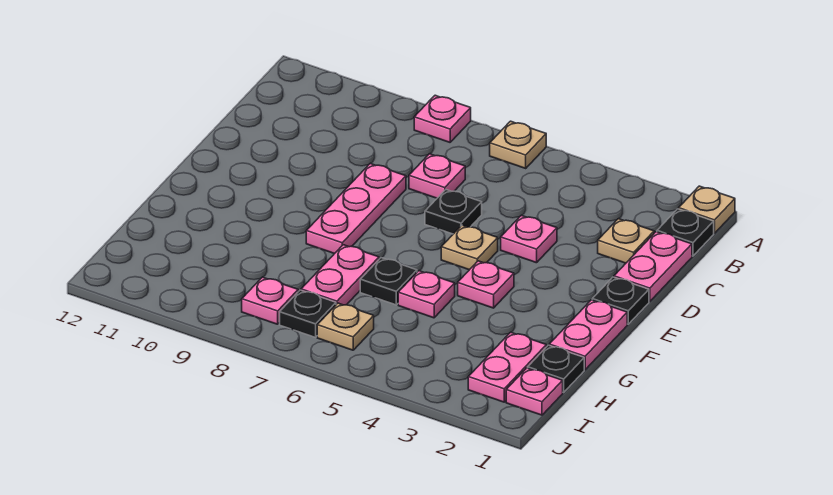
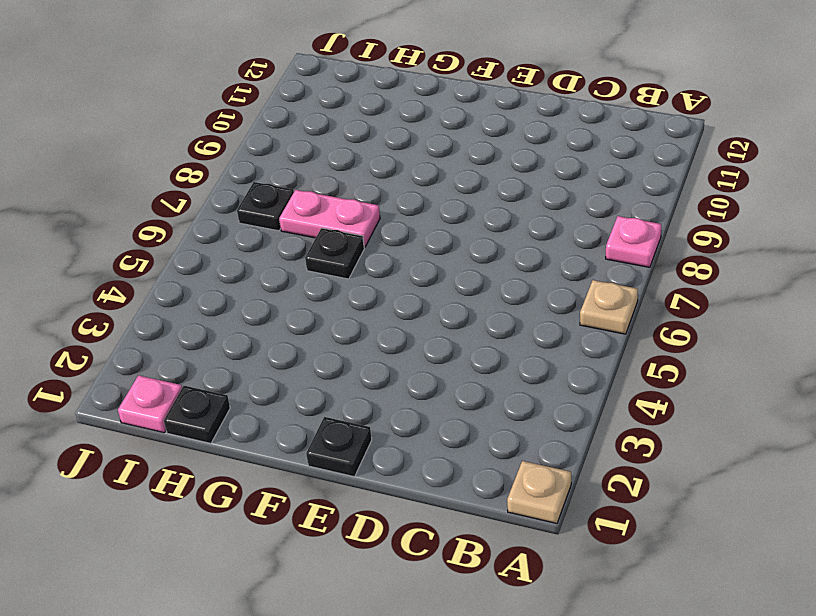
none -> black plate B1 level 1
none -> pink plate C1:D1 level 1
none -> tan plate C2 level 1

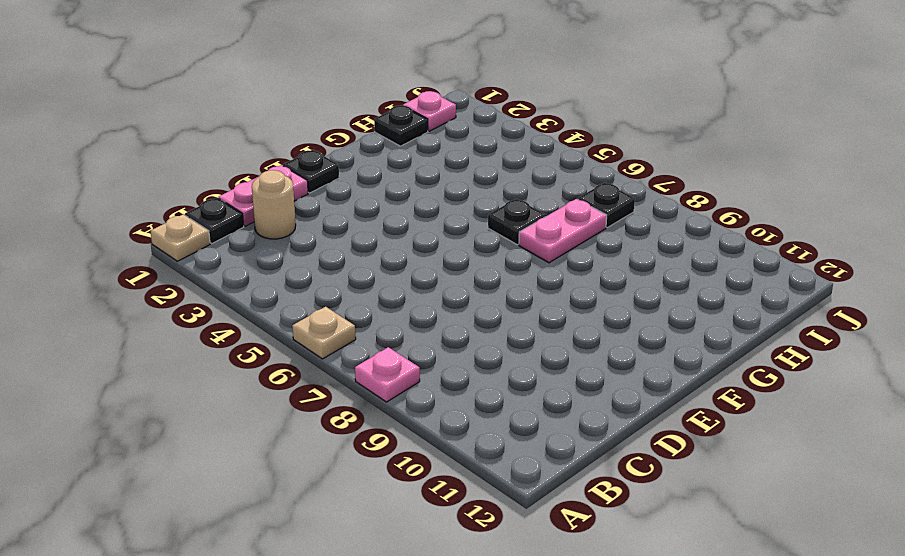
tan round brick C2 level 1 -> tan plate C2 level 1
none -> pink plate C7 level 1
none -> pink plate D4 level 1
none -> black plate D6 level 1

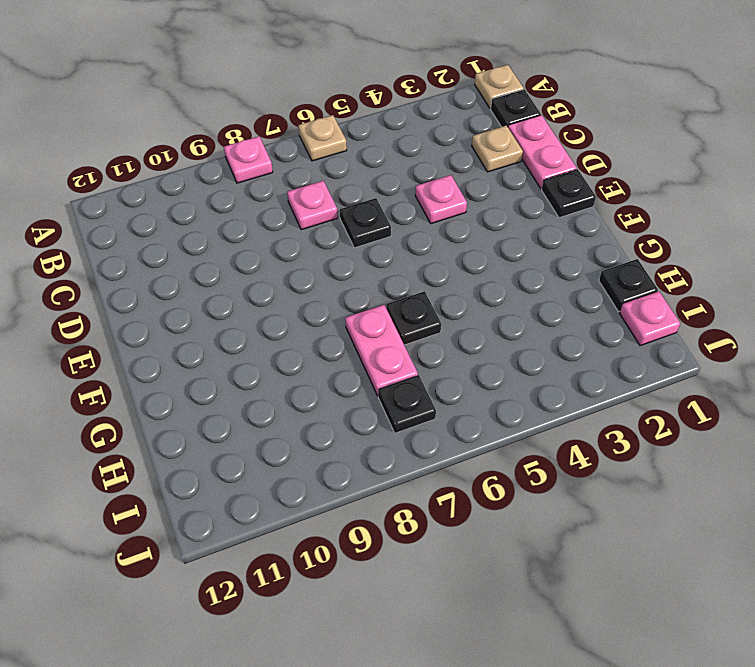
none -> pink plate D8:F8 level 1
none -> tan plate E5 level 1
none -> pink plate F1:G1 level 1

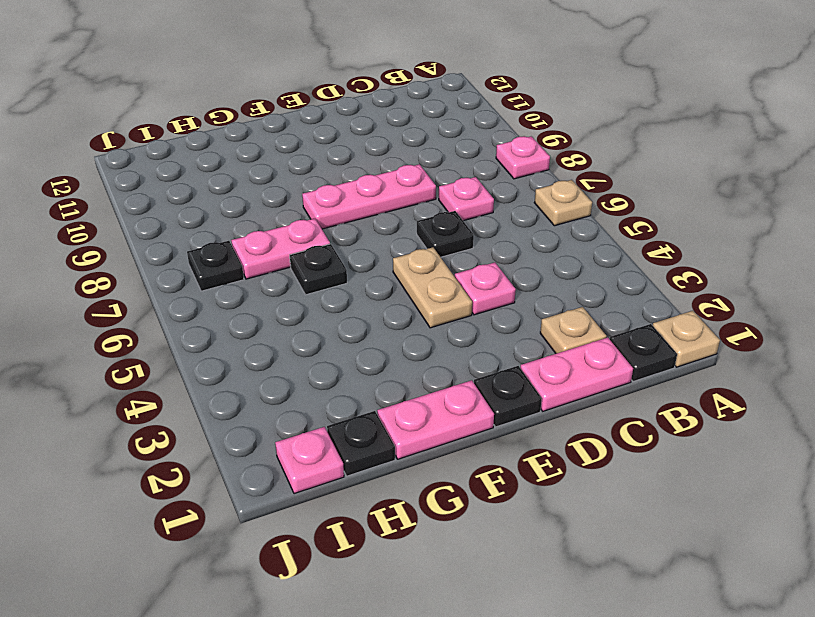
tan plate E4:E5 level 1 -> tan plate E5 level 1
none -> pink plate F4 level 1
none -> pink plate G5 level 1
none -> pink plate H2:I2 level 1

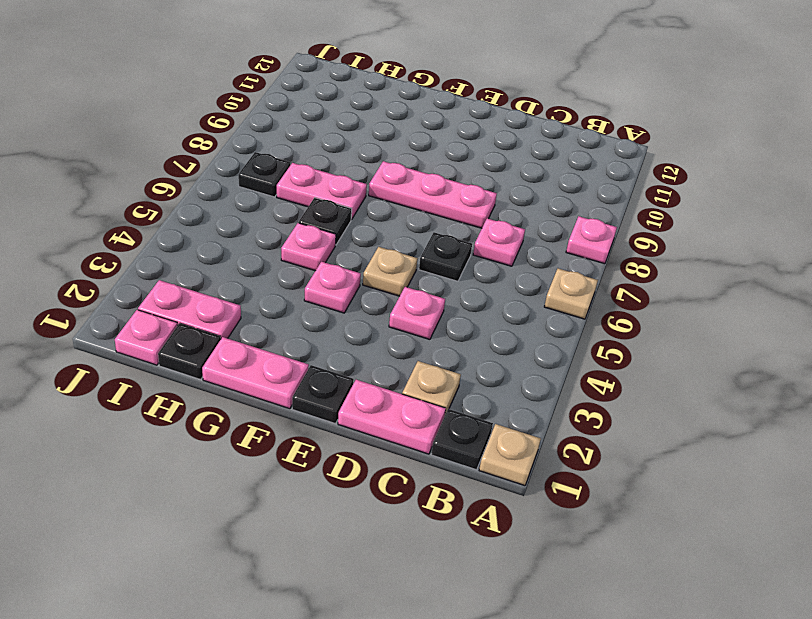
none -> tan plate I6 level 1
none -> pink plate I8 level 1

